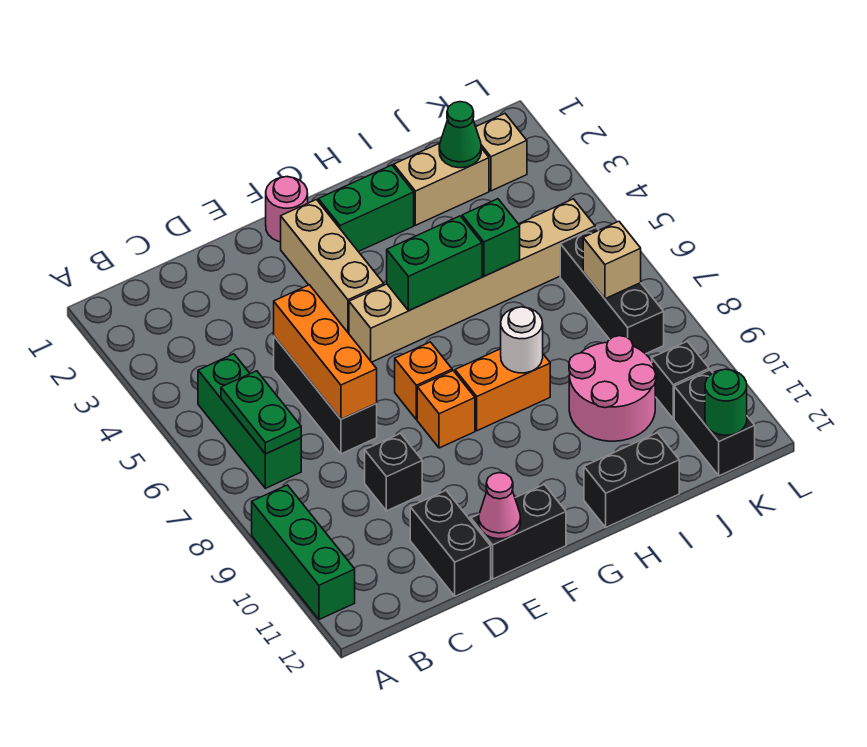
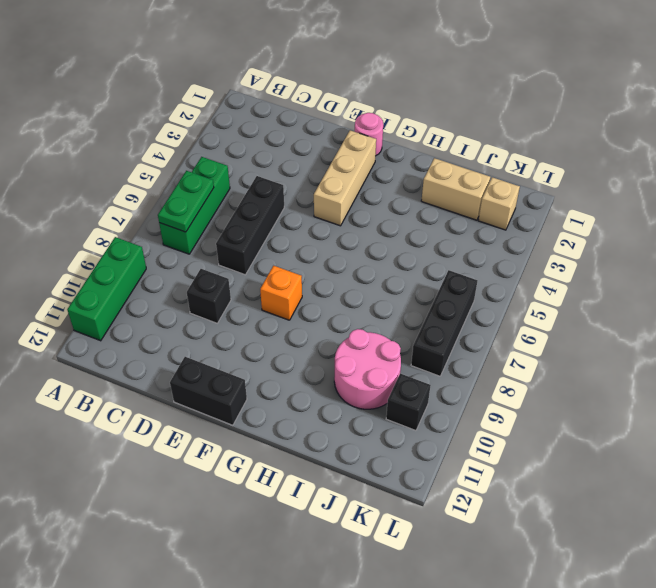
none -> black brick D11:D12 level 1
none -> tan brick F5:K5 level 1
none -> orange brick F7 level 1

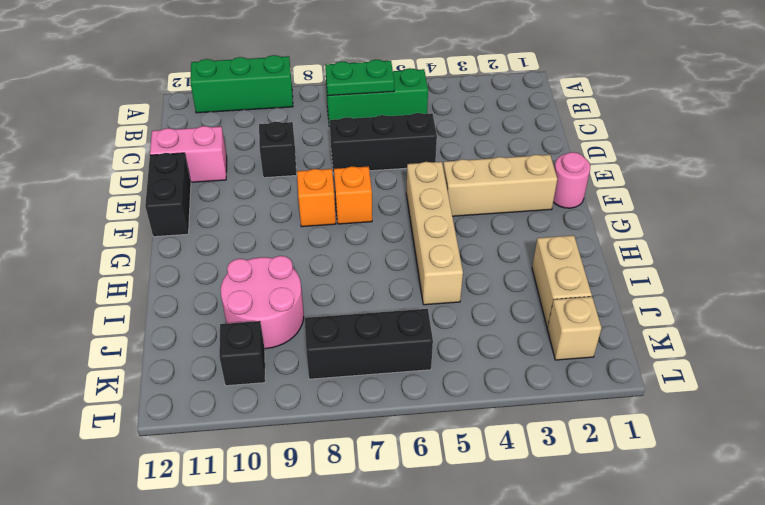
pink brick D11:D12 level 1 -> black brick D11:D12 level 1
tan brick F5:I5 level 1 -> tan brick F5:K5 level 1
none -> green brick G2:H2 level 1
none -> orange brick G8:H8 level 1
none -> black brick H12:I12 level 1

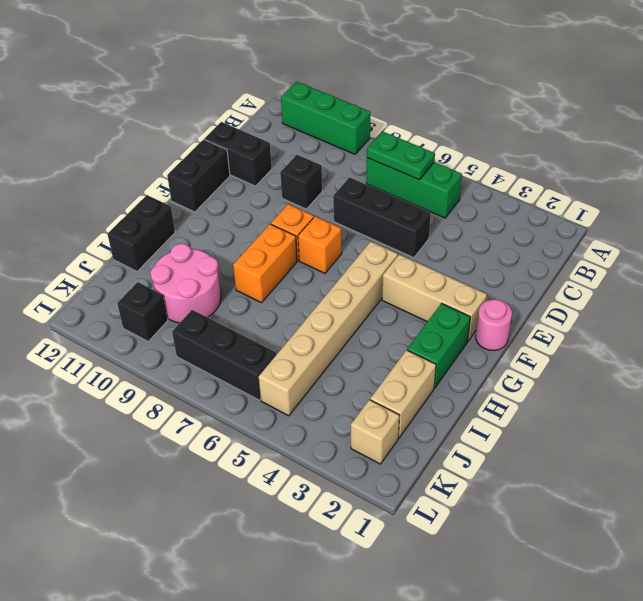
none -> black brick K11:K12 level 1
none -> orange brick D5:D7 level 2
none -> pink cone E12 level 2

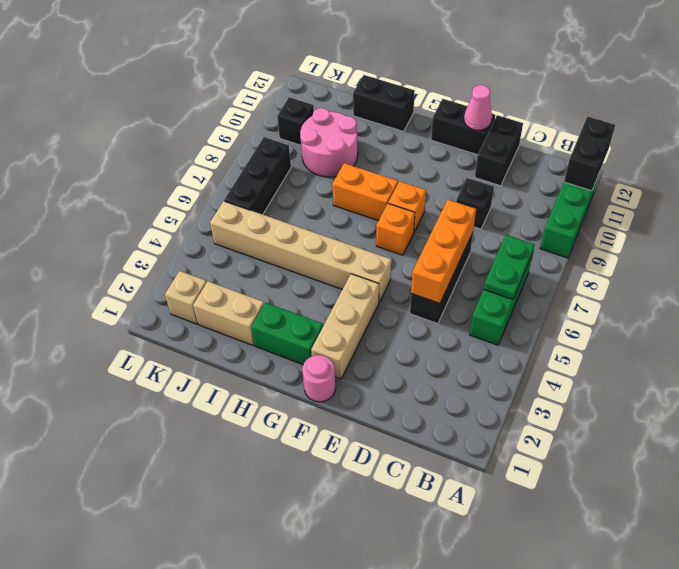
black brick A11:A12 level 2 -> black brick K11:K12 level 1
none -> green brick G5:H5 level 2
none -> white round brick H8 level 2
none -> green brick I5 level 2

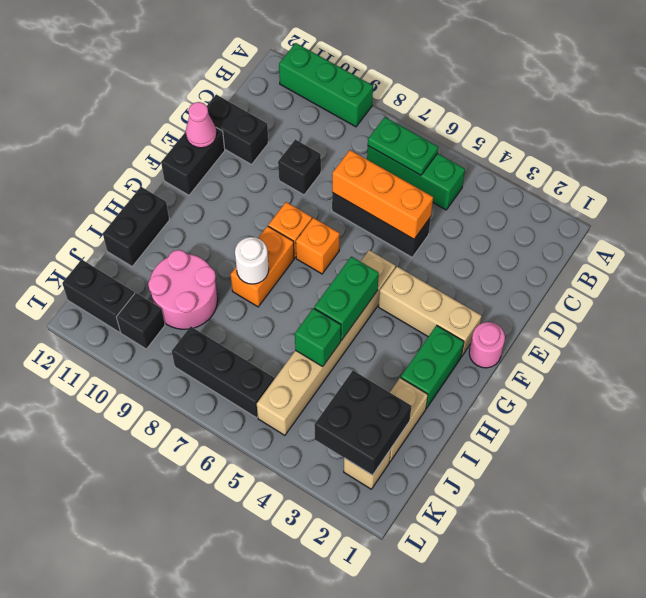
black brick J2:K3 level 2 -> green cone J2 level 2
none -> tan brick K7 level 2
none -> green round brick K12 level 2

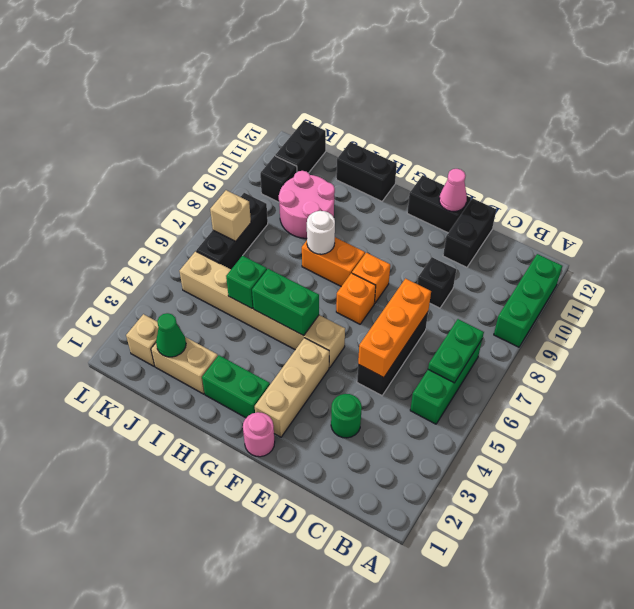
green round brick D3 level 1 -> green round brick K12 level 2

